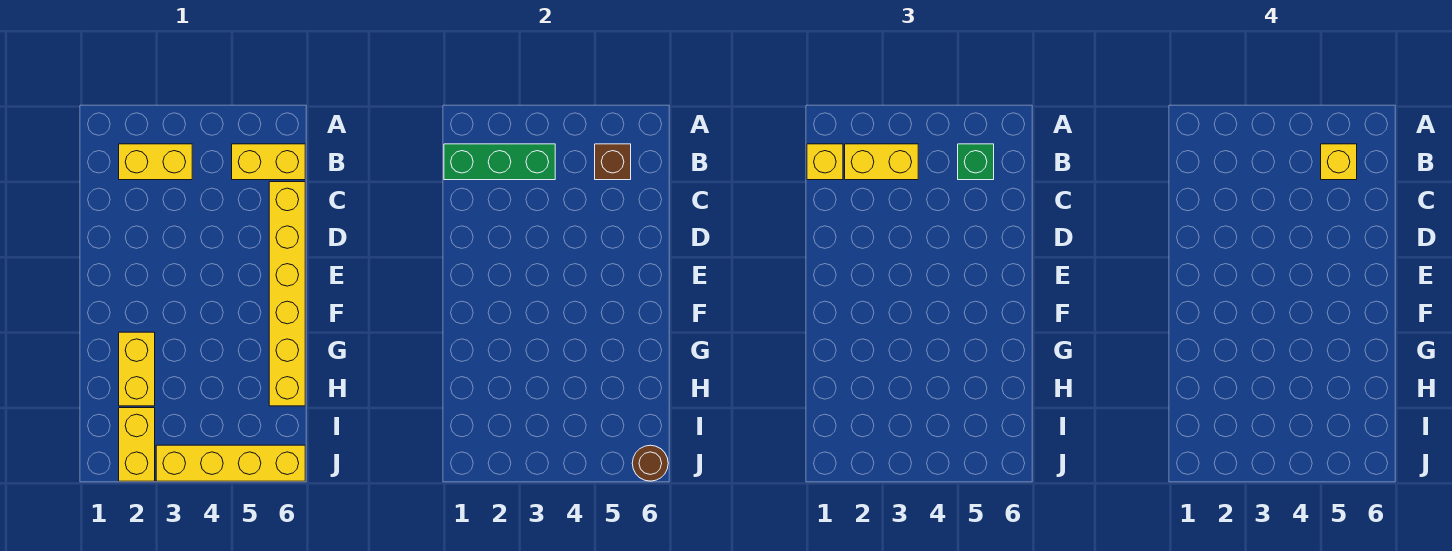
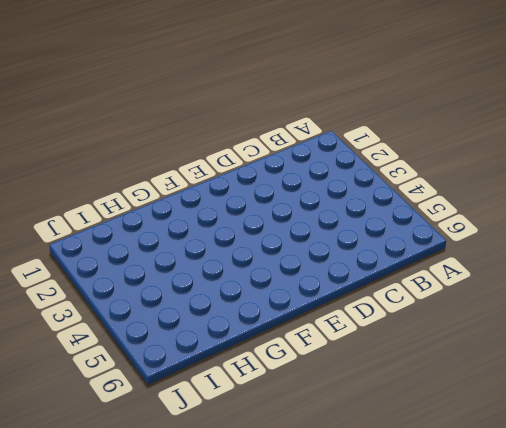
none -> yellow brick B2:B3 level 1
none -> yellow brick B5:B6 level 1
none -> yellow brick C6:H6 level 1

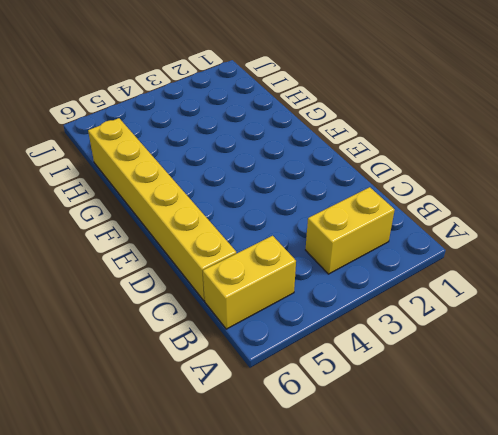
none -> yellow brick G2:H2 level 1
none -> yellow brick I2:J2 level 1
none -> yellow brick J3:J6 level 1

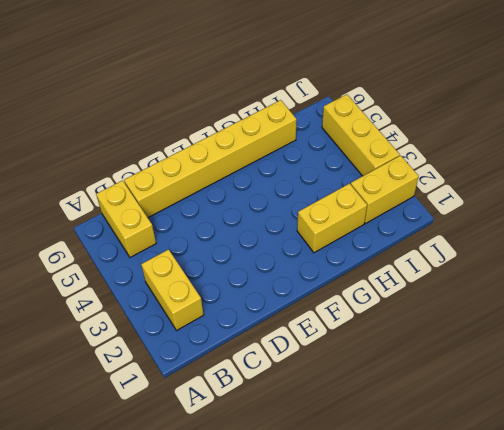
yellow brick J3:J5 level 1 -> yellow brick J3:J6 level 1
none -> green brick B1:B3 level 2
none -> brown brick B5 level 2
none -> brown round brick J6 level 2

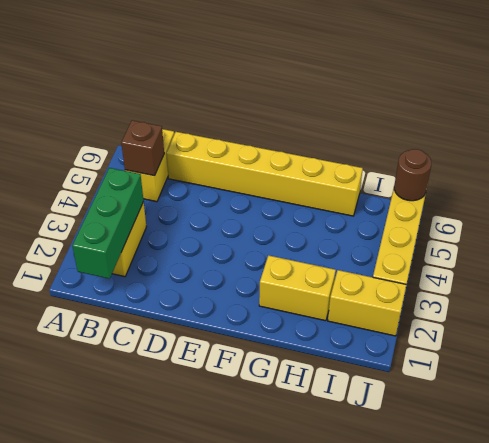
none -> yellow brick B1 level 3
none -> yellow brick B2:B3 level 3
none -> green brick B5 level 3

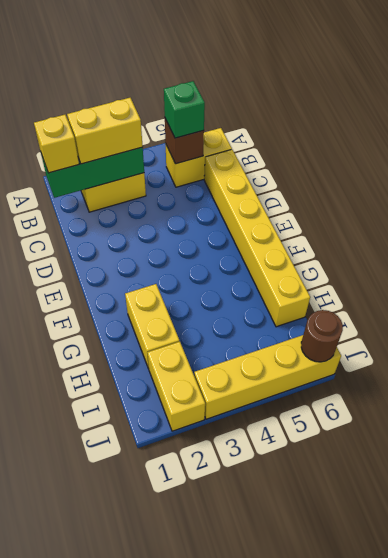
none -> yellow brick B5 level 4

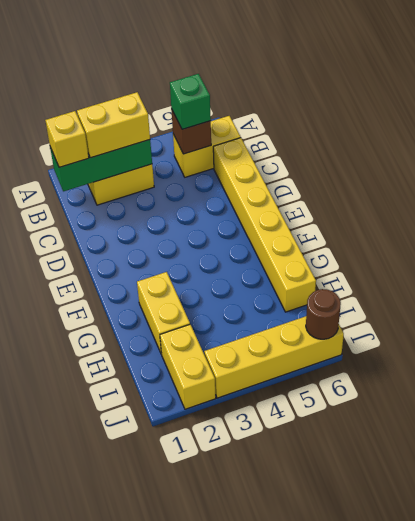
none -> yellow brick B5 level 4

